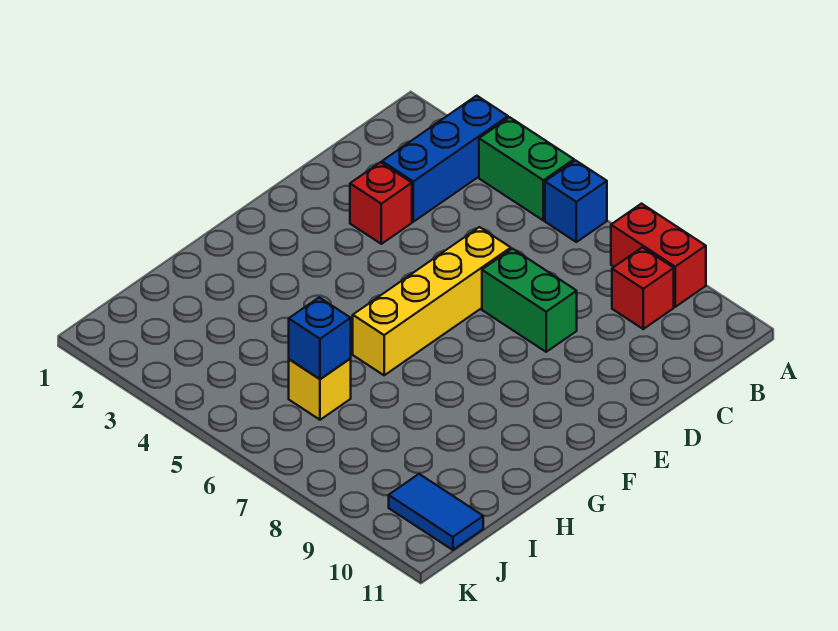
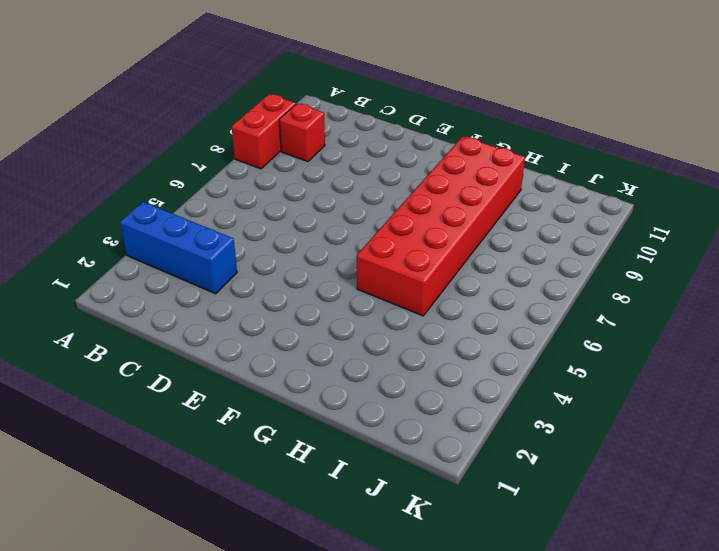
red brick G5:H10 level 1 -> yellow brick D6:G6 level 1
none -> green brick A4:A5 level 1
none -> blue brick A6 level 1

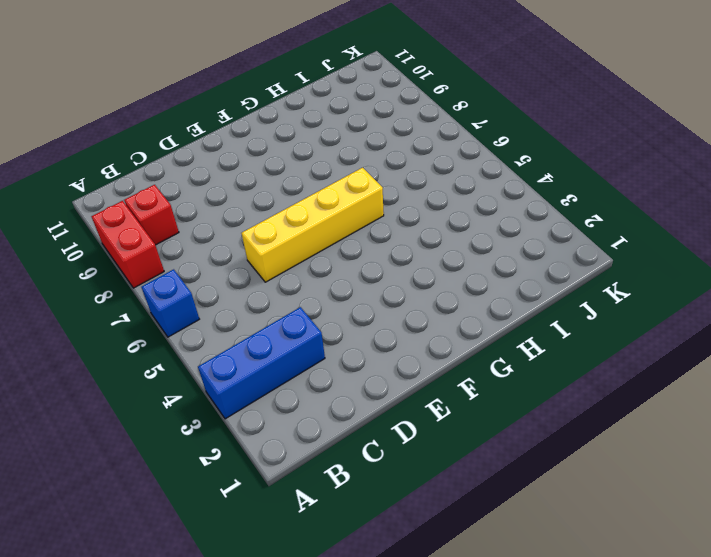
none -> green brick A4:A5 level 1
none -> red brick D3 level 1

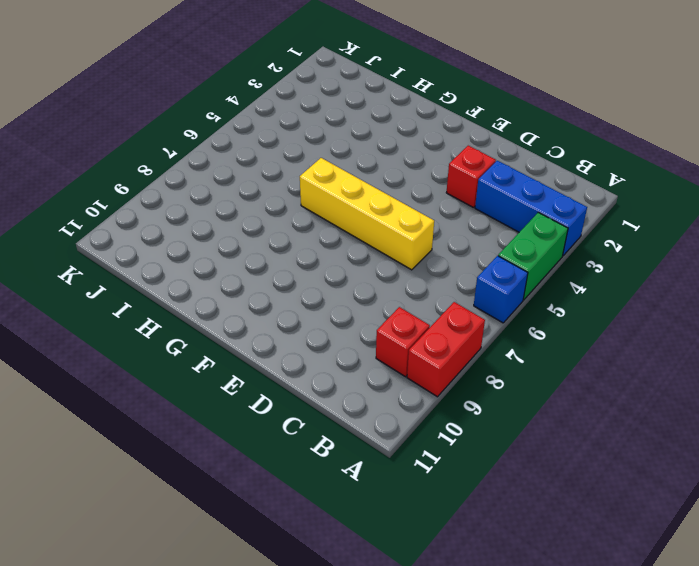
none -> green brick D7:D8 level 1
none -> yellow brick I6 level 1

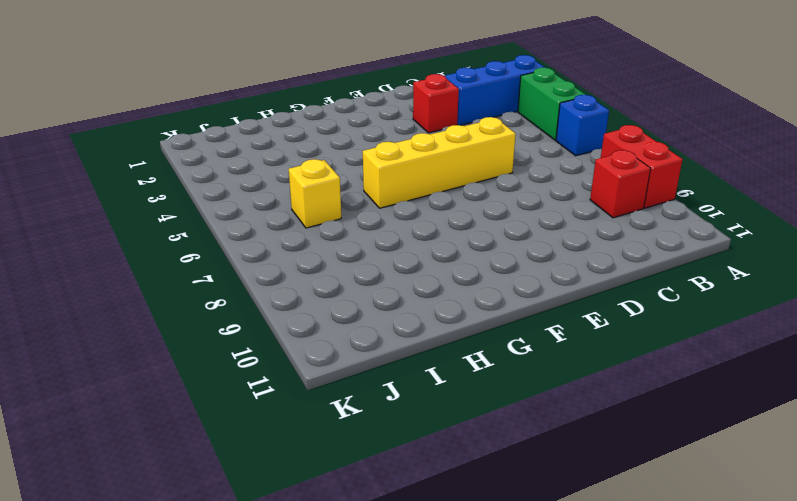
none -> green brick D7:D8 level 1
none -> blue tile J10:J11 level 1

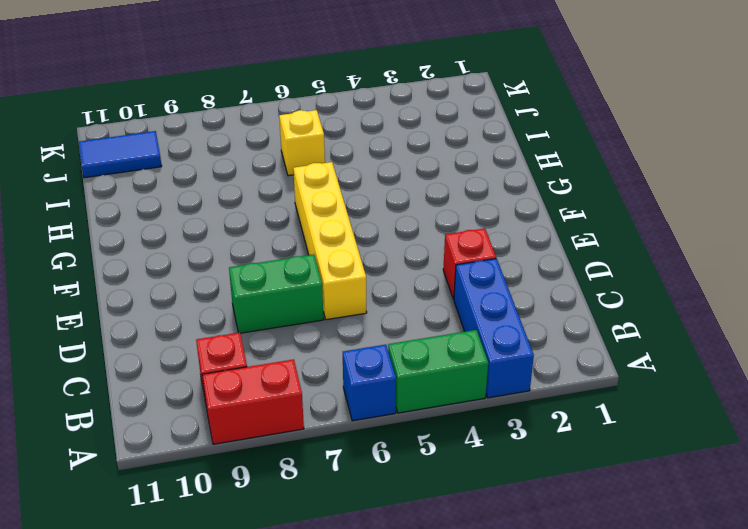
none -> blue brick I6 level 2

